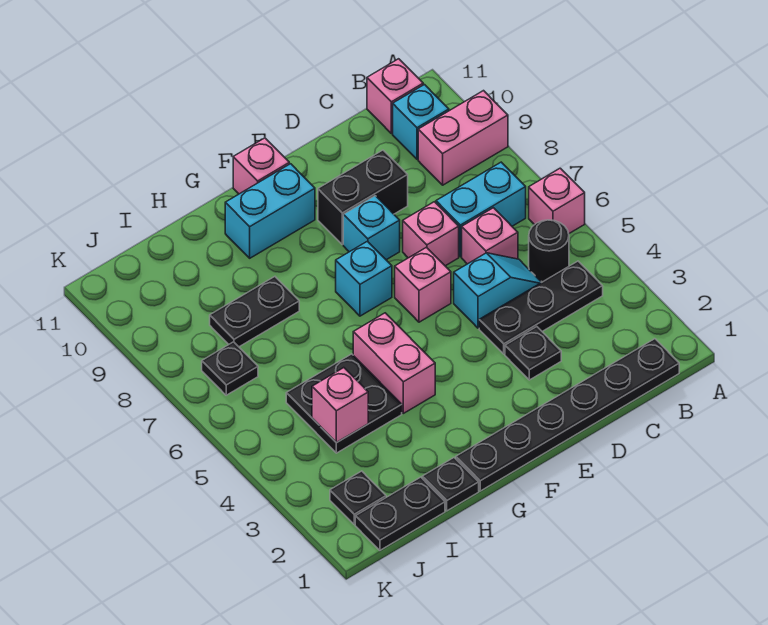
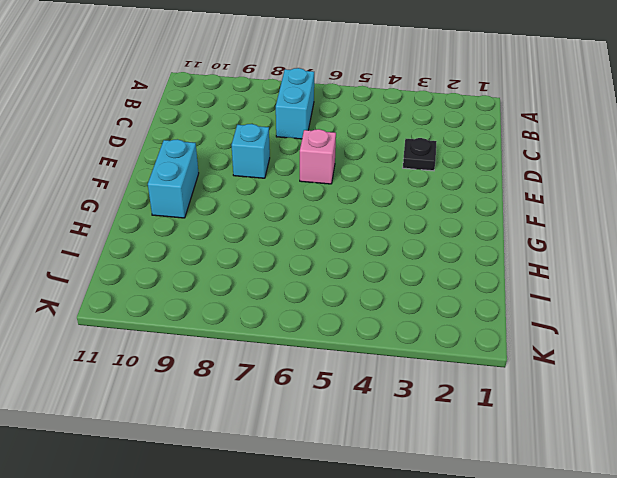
none -> pink brick A6 level 1
none -> pink brick A9:B9 level 1
none -> black plate B1:G1 level 1

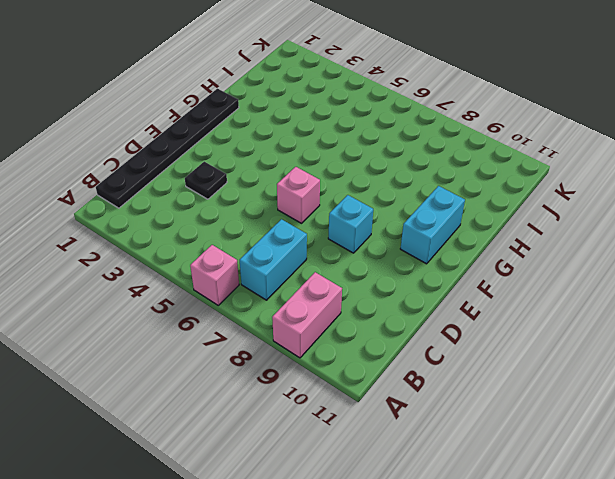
none -> black plate B4:D4 level 1
none -> black round brick B5 level 1
none -> cyan brick B10 level 1

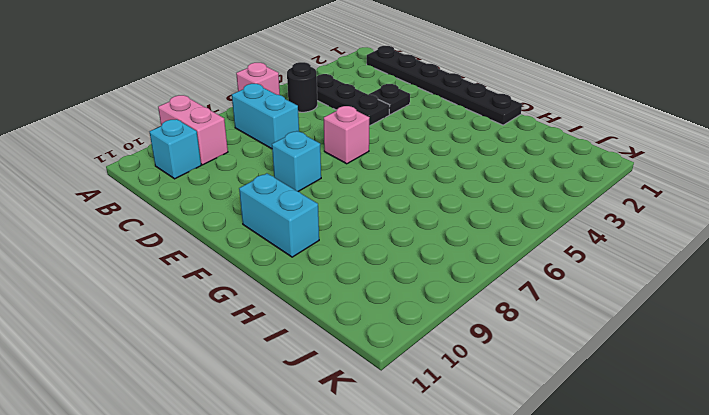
none -> pink brick B11 level 1
none -> cyan slope C5:D5 level 1 top D
none -> pink brick C6 level 1

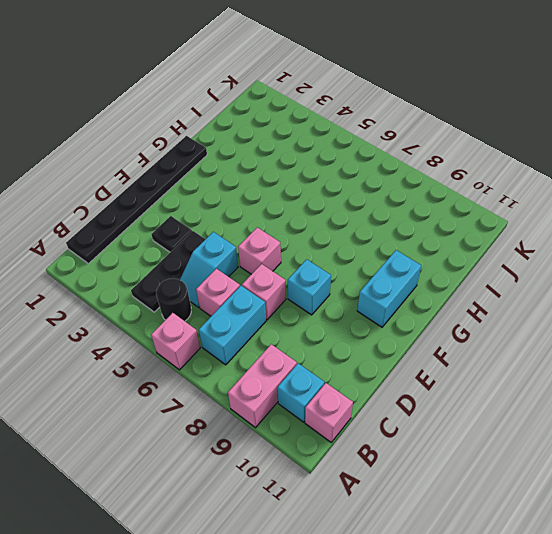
none -> black brick D9:E9 level 1
none -> cyan brick F7 level 1
none -> pink brick F11 level 1

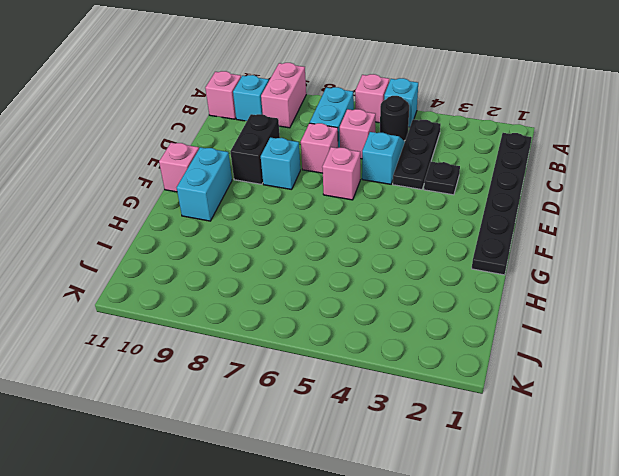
cyan brick A5 level 1 -> cyan brick F7 level 1
none -> pink brick G4:G5 level 1
none -> black plate H1 level 1
none -> black plate H4:I5 level 1

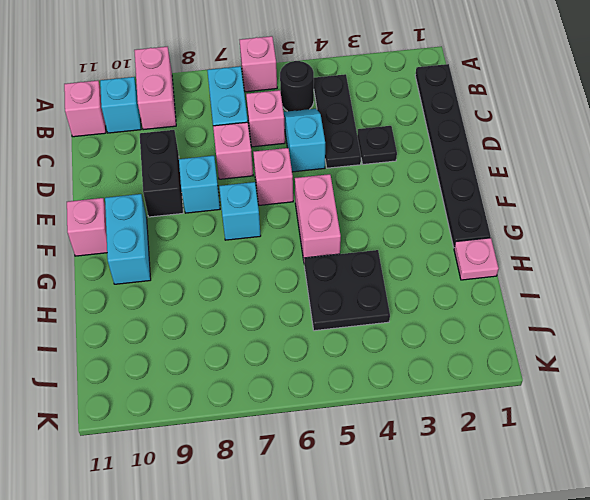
pink brick F5:G5 level 1 -> pink brick G4:G5 level 1
pink plate H1 level 1 -> black plate H1 level 1
none -> black plate H8:I8 level 1
none -> black plate I1:J1 level 1
none -> black plate J2 level 1

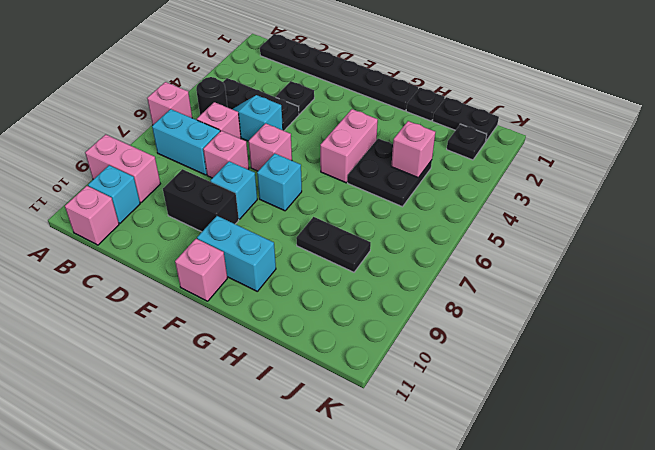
none -> black plate J7 level 1

